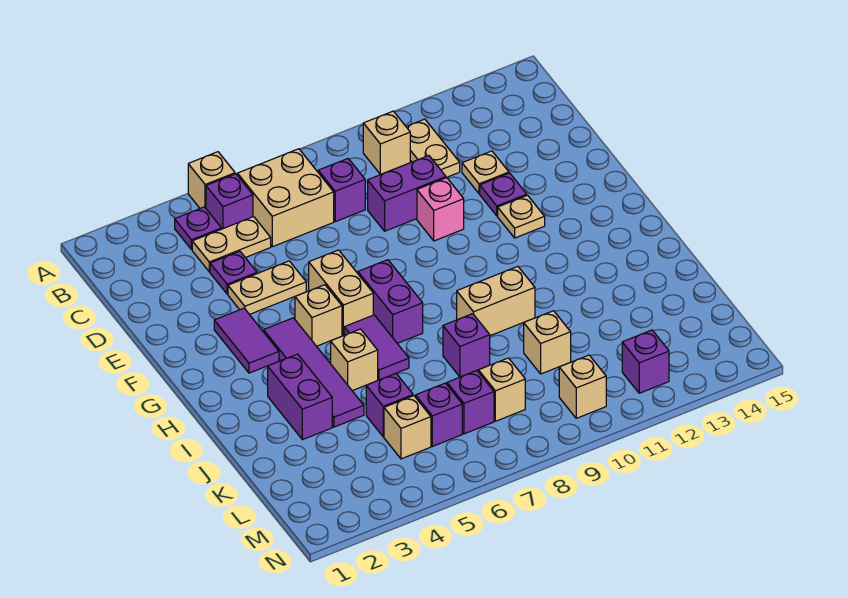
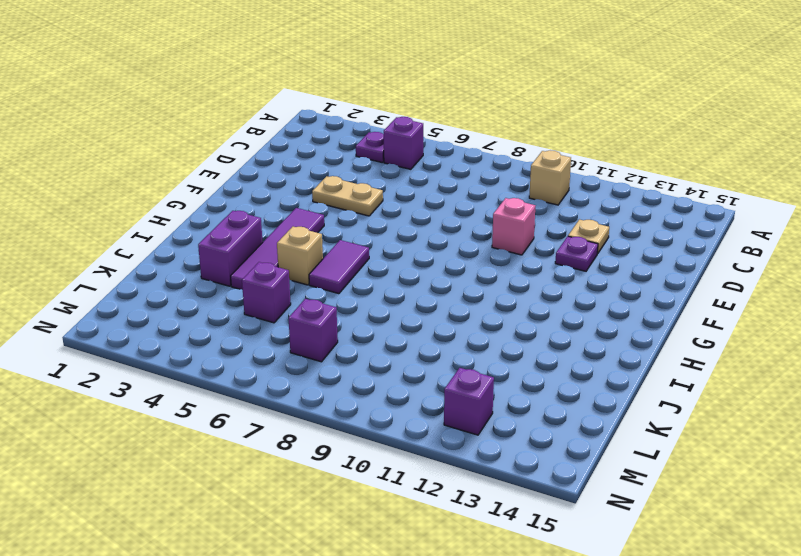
none -> tan brick A5 level 1
none -> tan brick B6:C7 level 1
none -> tan plate B11:C11 level 1
none -> tan plate C4:C5 level 1

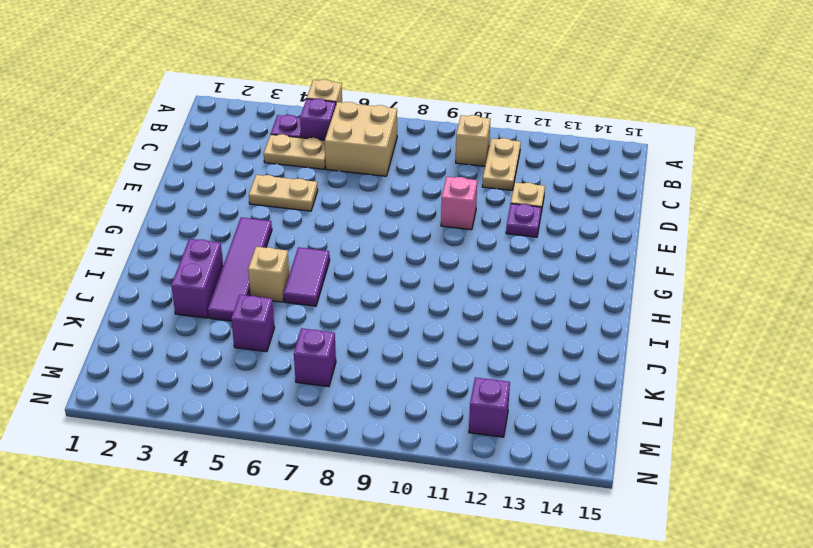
none -> purple brick C8 level 1
none -> purple plate D4 level 1
none -> purple brick D9:D10 level 1
none -> purple tile F3:G3 level 1

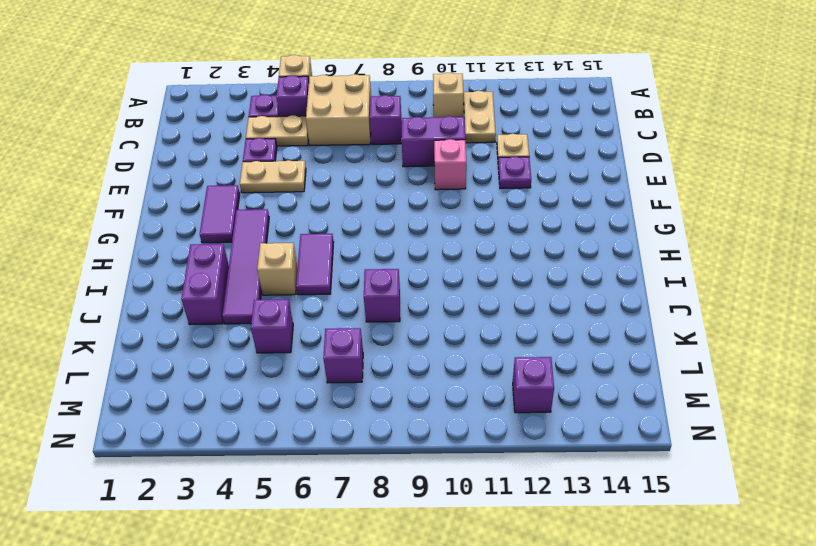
none -> tan brick F6:G6 level 1
none -> tan plate F12 level 1
none -> tan brick G5 level 1
none -> purple brick G7:H7 level 1

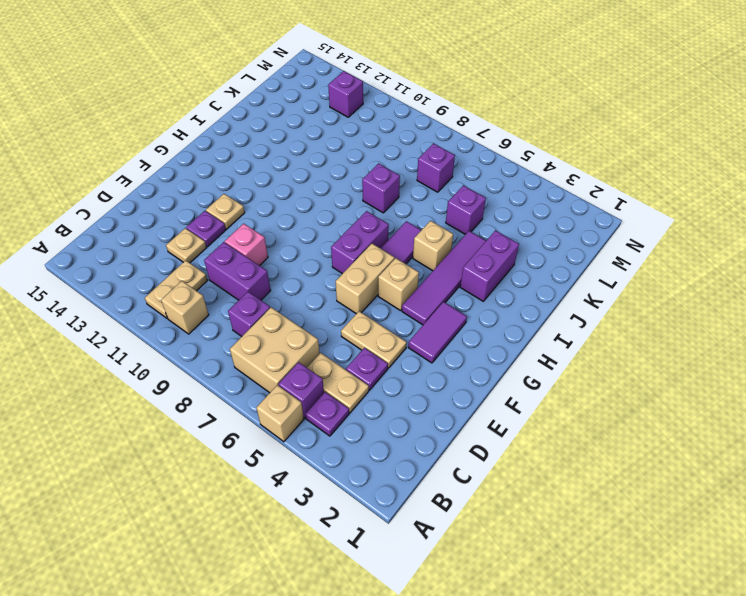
none -> tan brick I9:I10 level 1
none -> tan brick K10 level 1
none -> tan brick L5 level 1
none -> purple brick L6 level 1

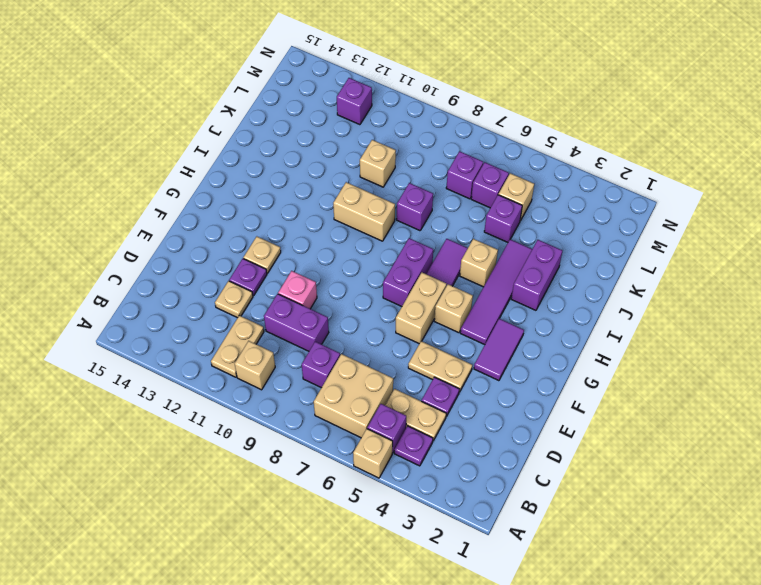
none -> tan brick L8 level 1
none -> tan brick M10 level 1

